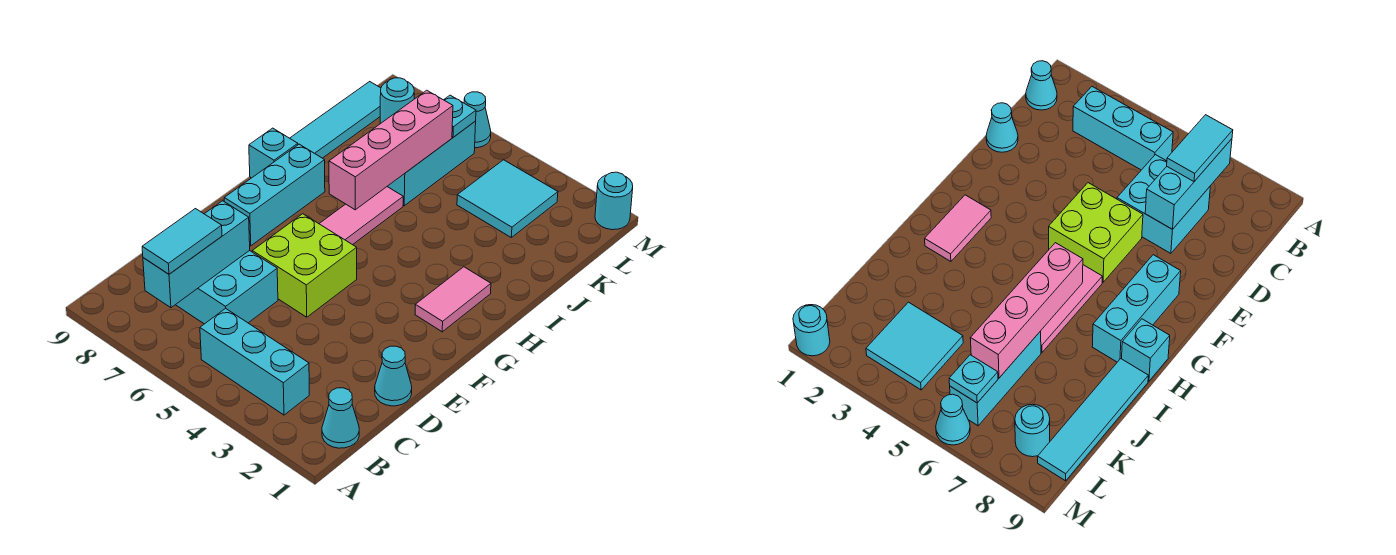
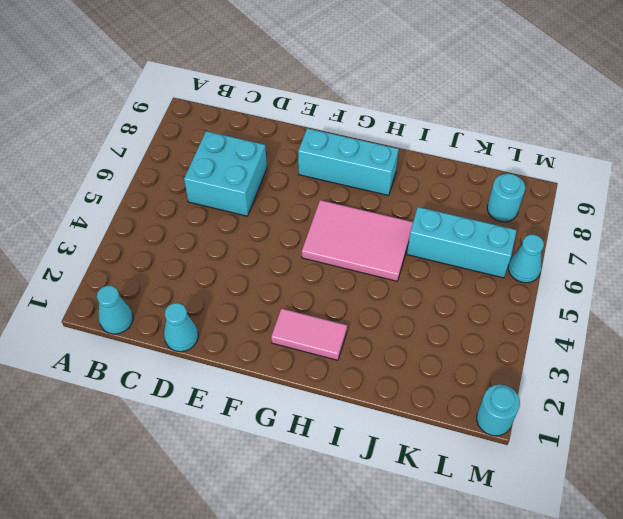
pink tile G5:I6 level 1 -> pink tile G6:I6 level 1
none -> cyan brick B3:B5 level 1
none -> lime brick E5:F6 level 1
none -> cyan brick H9 level 1

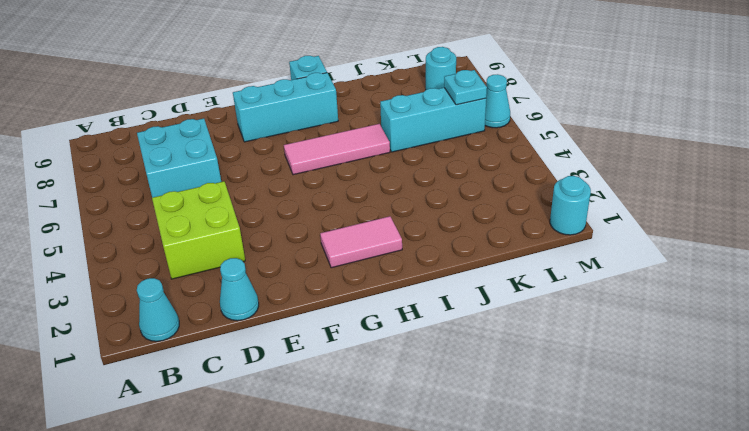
lime brick C3:D4 level 1 -> lime brick E5:F6 level 1
none -> cyan brick B3:B5 level 1
none -> cyan tile I9:L9 level 1
none -> cyan tile K3:L4 level 1

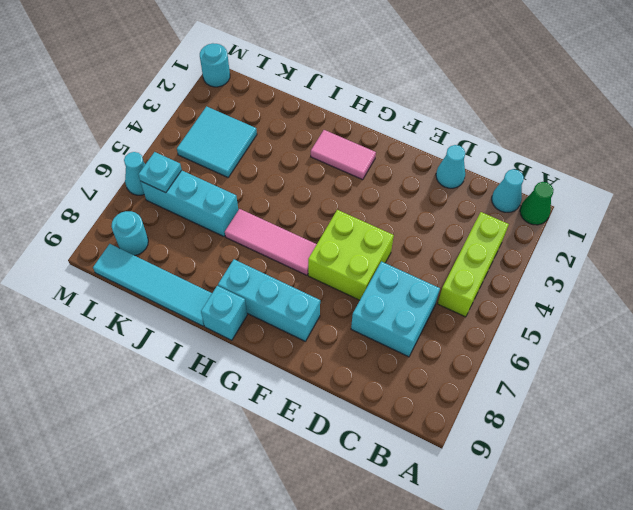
green cone A1 level 1 -> none
lime brick B3:B5 level 1 -> cyan brick B3:B5 level 1
none -> cyan brick B7:D7 level 2
none -> pink brick H6:K6 level 2
none -> cyan tile B7:C7 level 3

